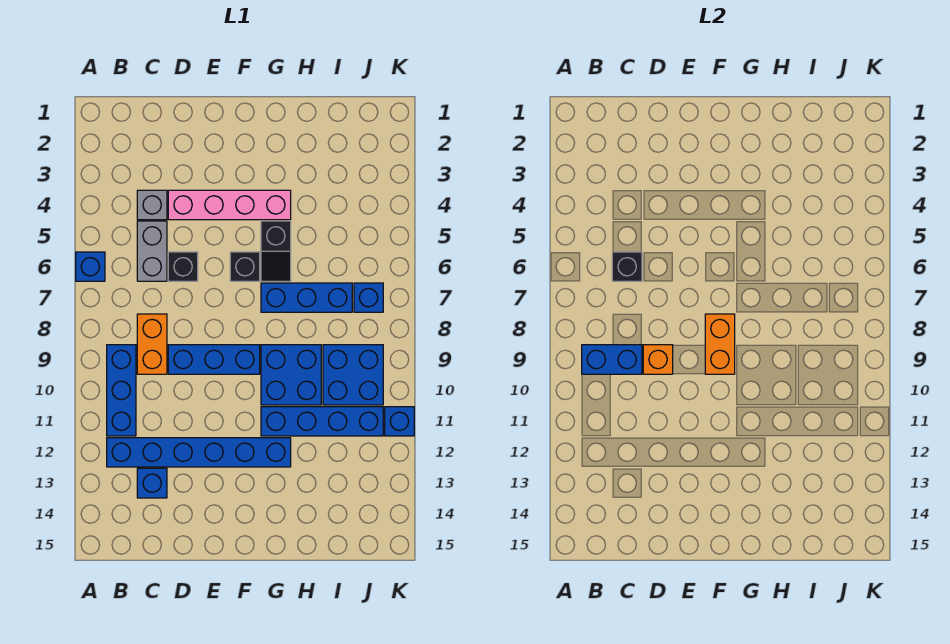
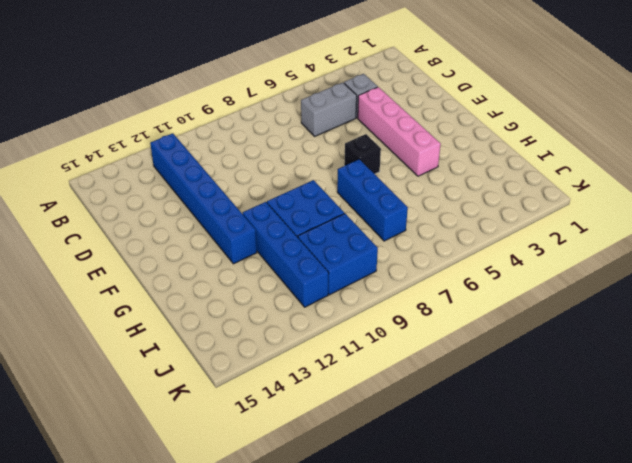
none -> blue brick A6 level 1
none -> blue brick B9:B11 level 1
none -> orange brick C8:C9 level 1

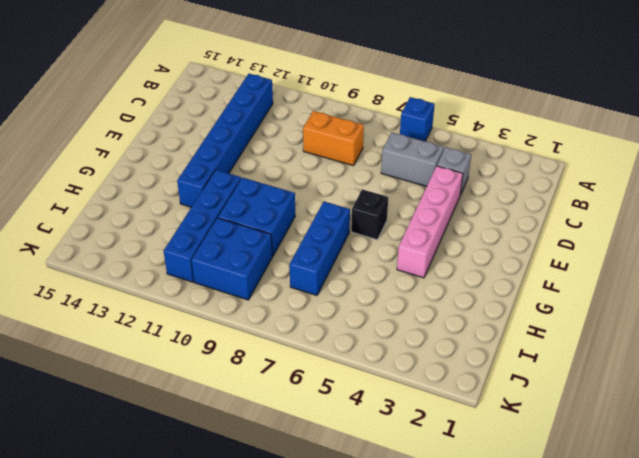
none -> blue brick B9:B11 level 1
none -> blue brick C13 level 1
none -> black brick D6 level 1

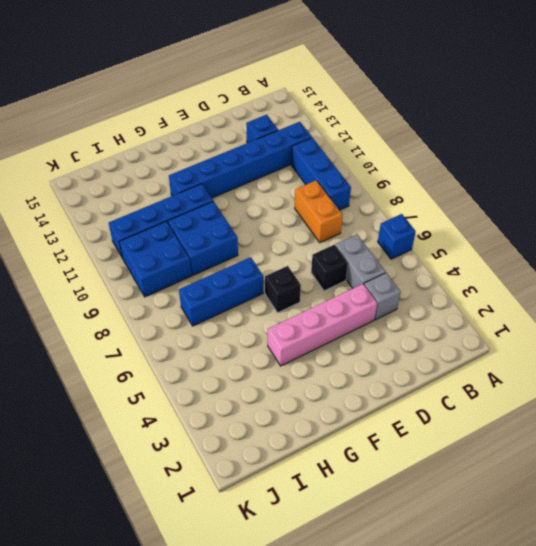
none -> blue brick D9:F9 level 1
none -> black slope G5:G6 level 1 top 5
none -> blue brick J7 level 1

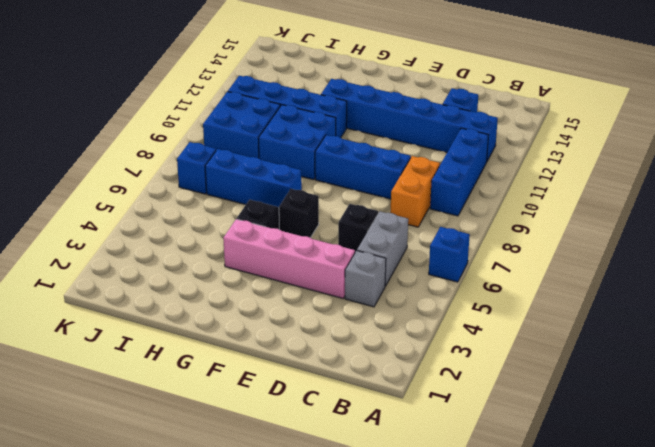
none -> blue brick K11 level 1
none -> blue brick B9:C9 level 2
none -> black brick C6 level 2

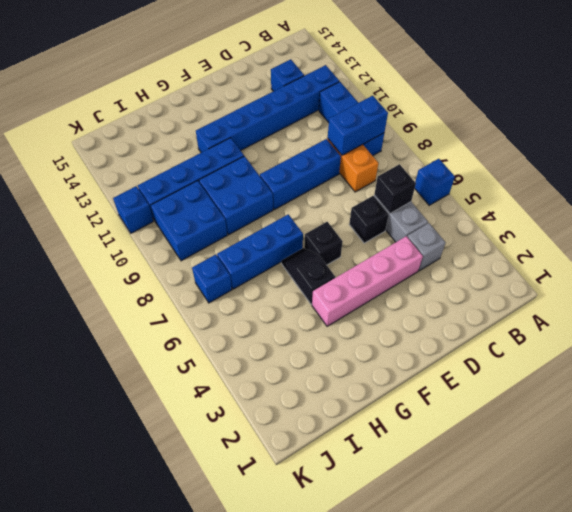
none -> orange brick D9 level 2
none -> orange brick F8:F9 level 2

